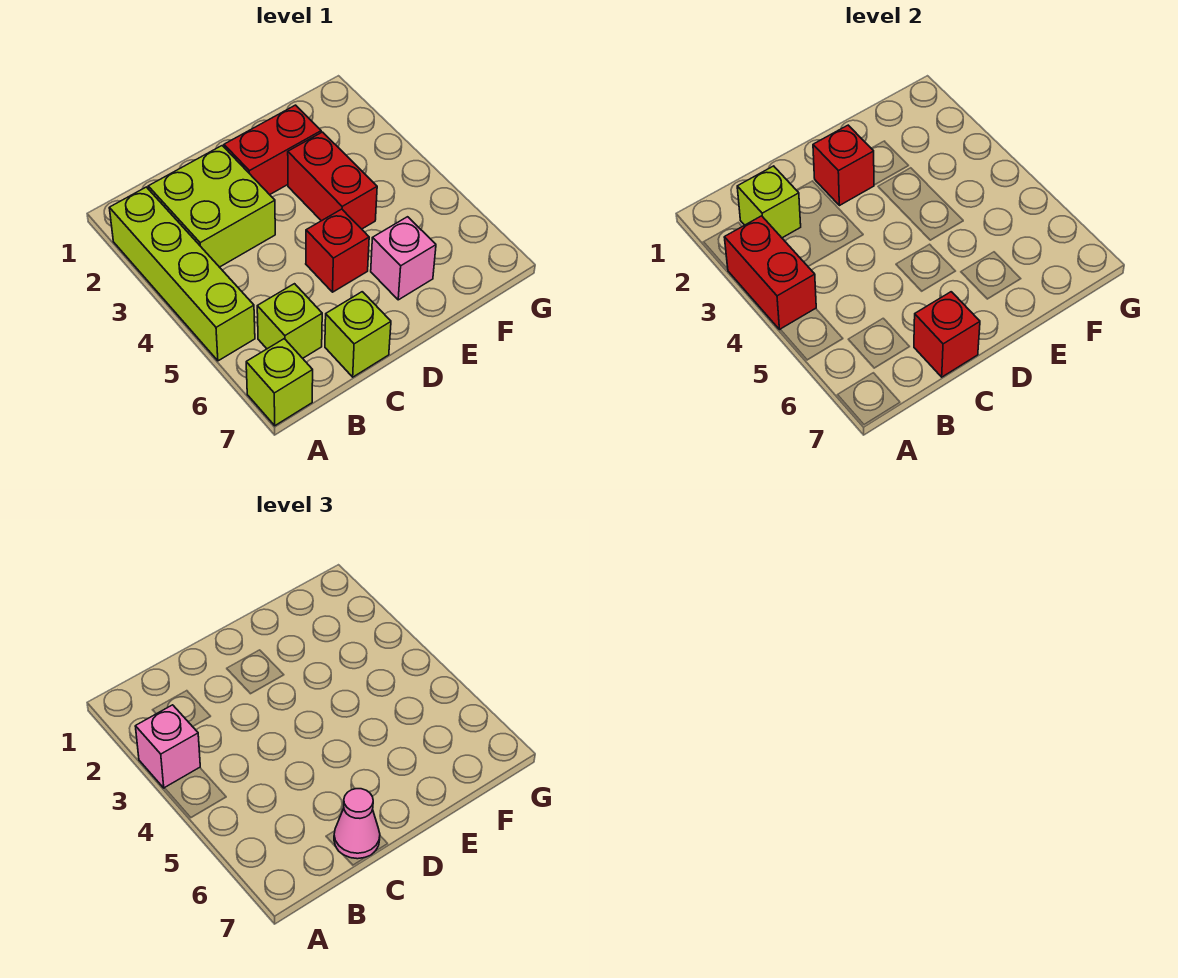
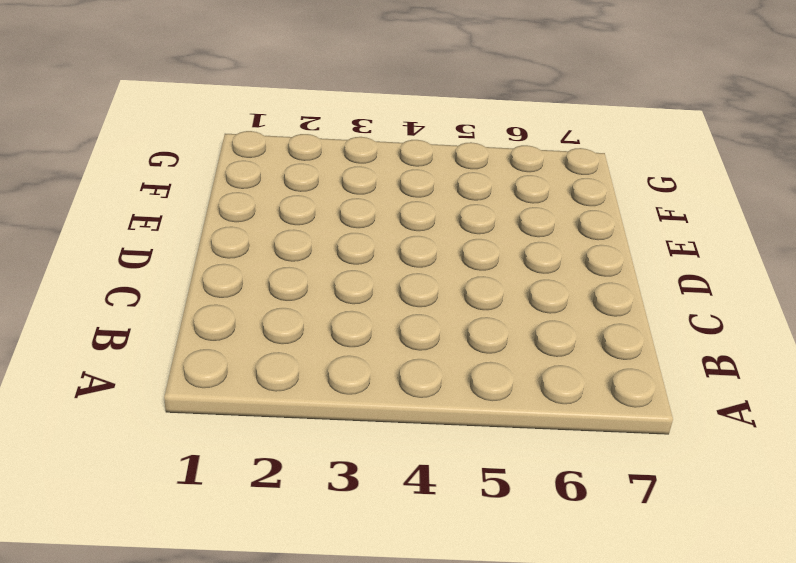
none -> lime brick A2:A5 level 1
none -> lime brick A7 level 1
none -> lime brick B2:C3 level 1

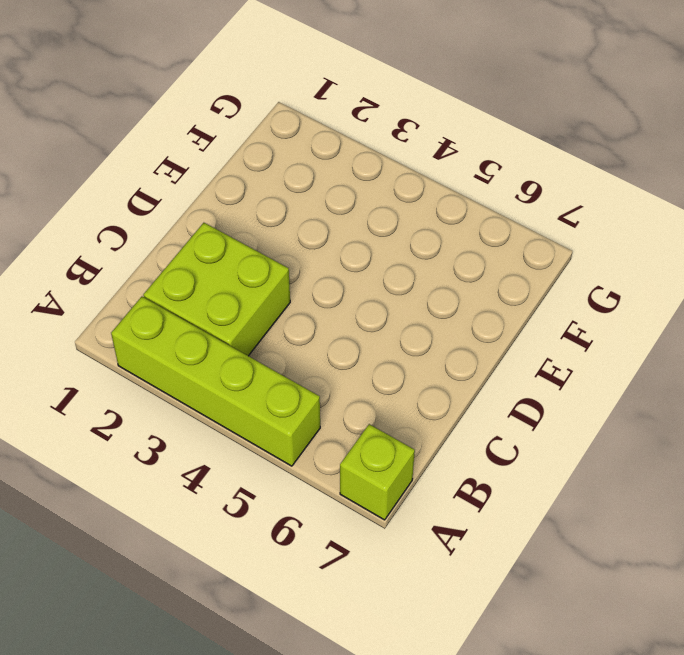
none -> lime brick B6 level 1
none -> lime brick C7 level 1
none -> red brick D2:E2 level 1

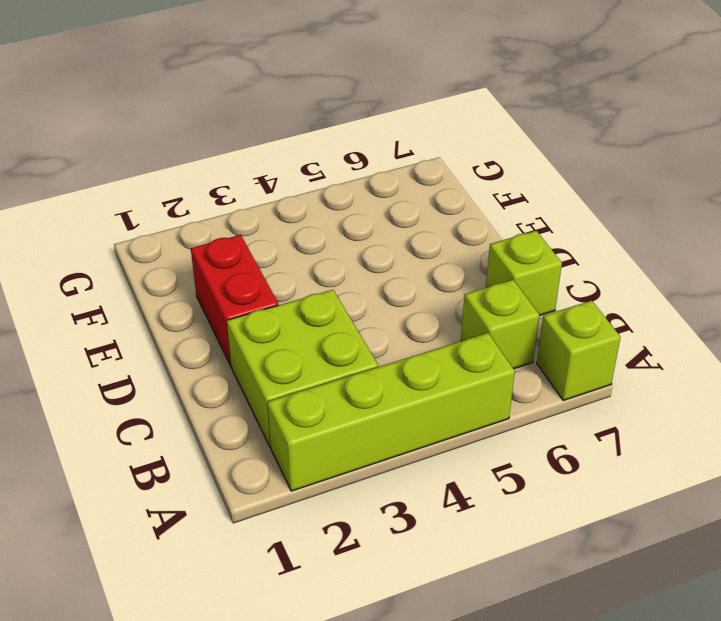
none -> red brick D5 level 1
none -> red brick E3:E4 level 1
none -> pink brick E6 level 1

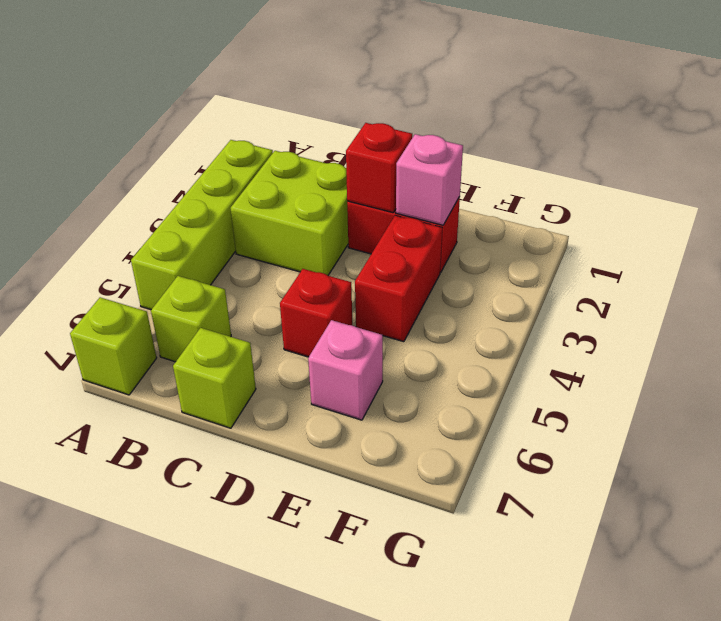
pink brick E2 level 2 -> pink brick A3 level 3
none -> red brick A3:A4 level 2
none -> lime brick B2 level 2
none -> red brick C7 level 2

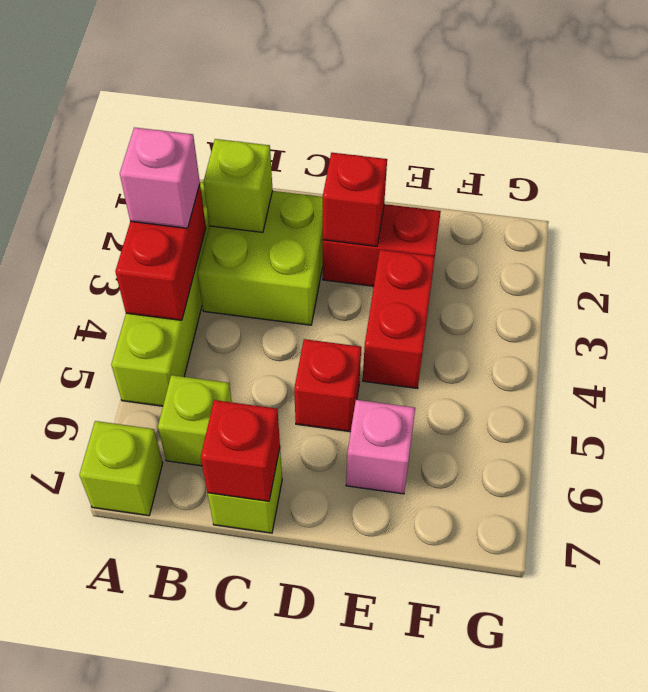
none -> pink cone C7 level 3

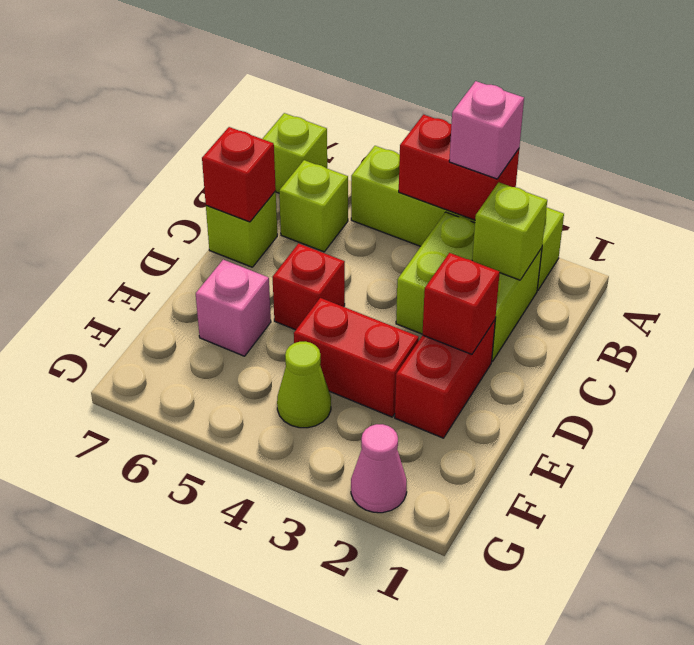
lime cone F4 level 1 -> none
pink cone G2 level 1 -> pink cone C7 level 3

